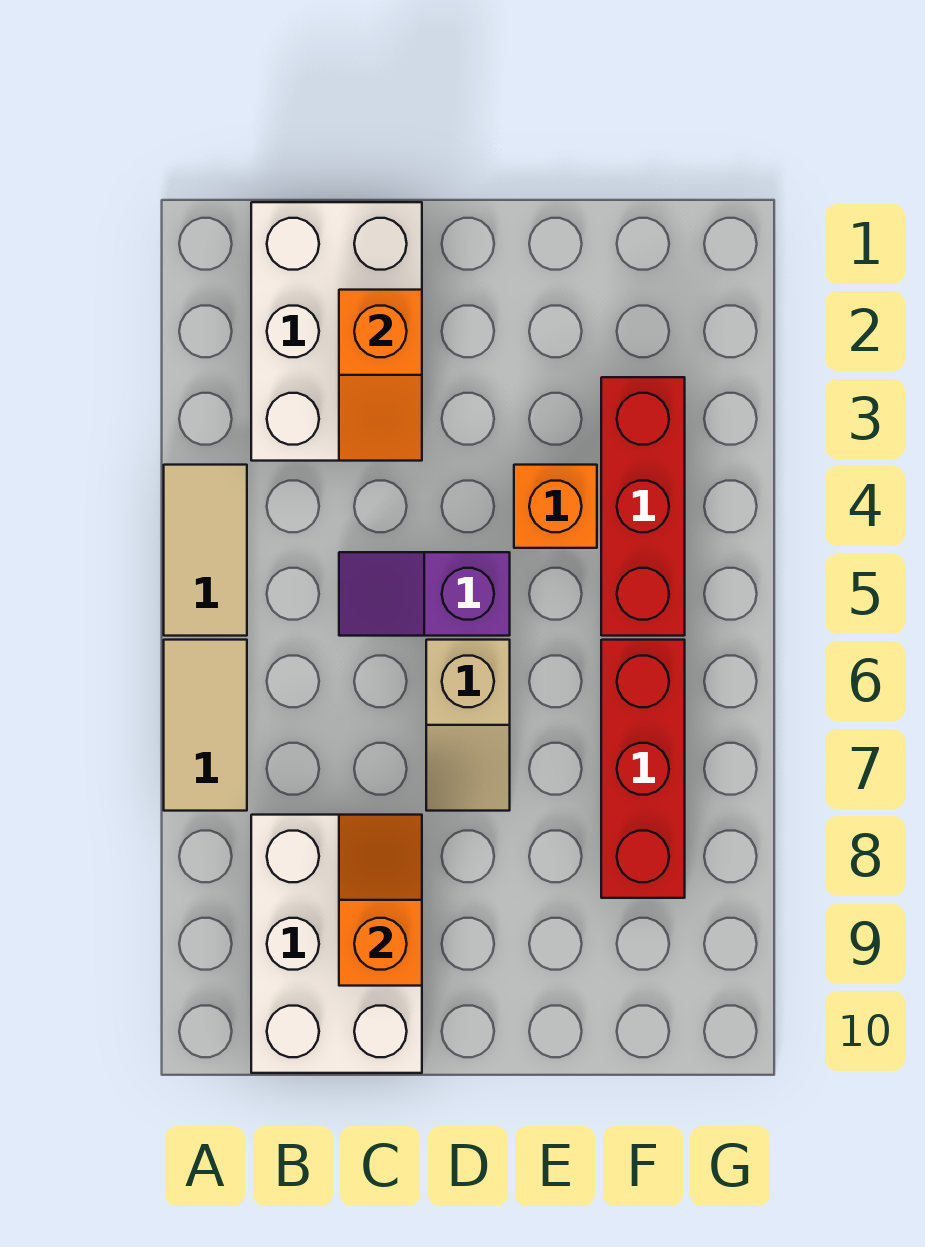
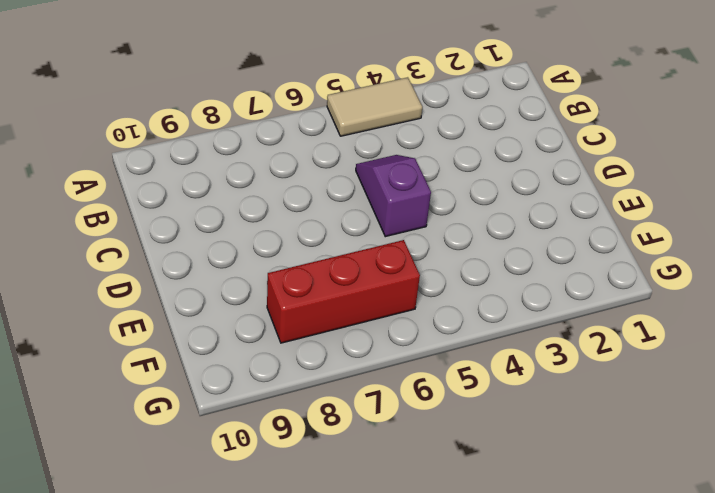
none -> tan tile A6:A7 level 1
none -> white brick B1:C3 level 1

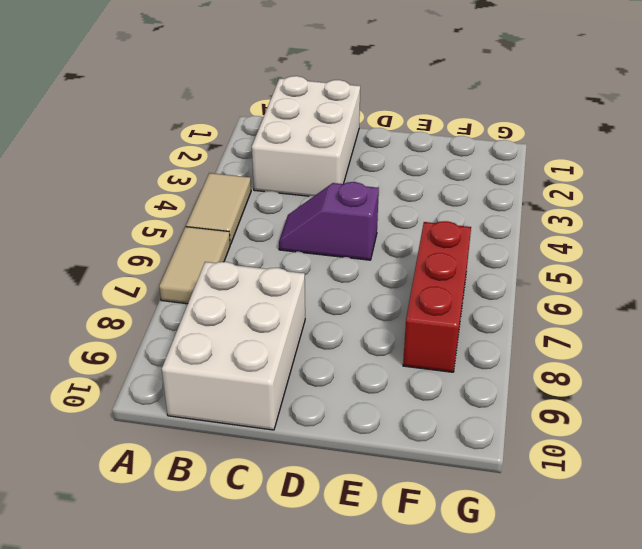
none -> tan slope D6:D7 level 1 top 6
none -> orange brick E4 level 1

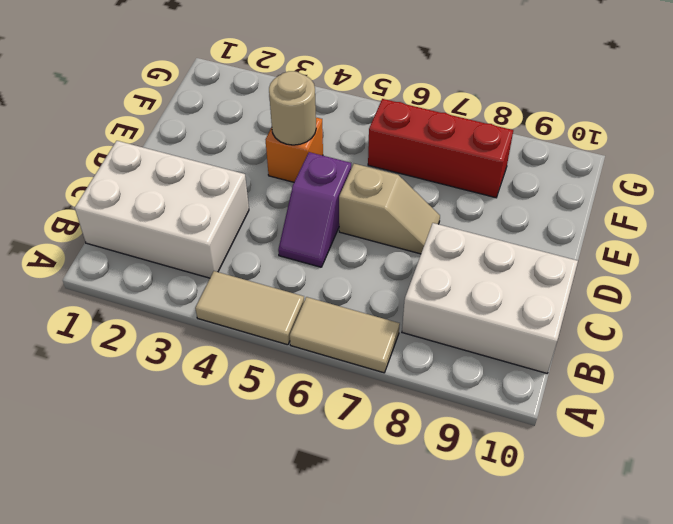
tan round brick E4 level 2 -> none
none -> red brick F3:F5 level 1
none -> orange slope C2:C3 level 2 top 2

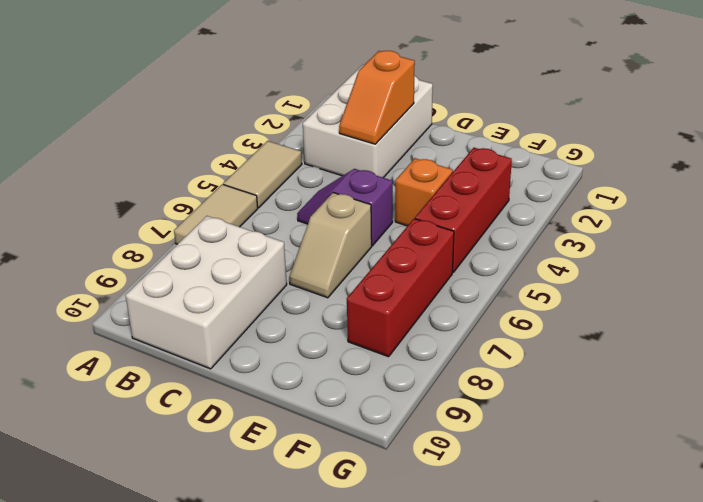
none -> orange slope C8:C9 level 2 top 9

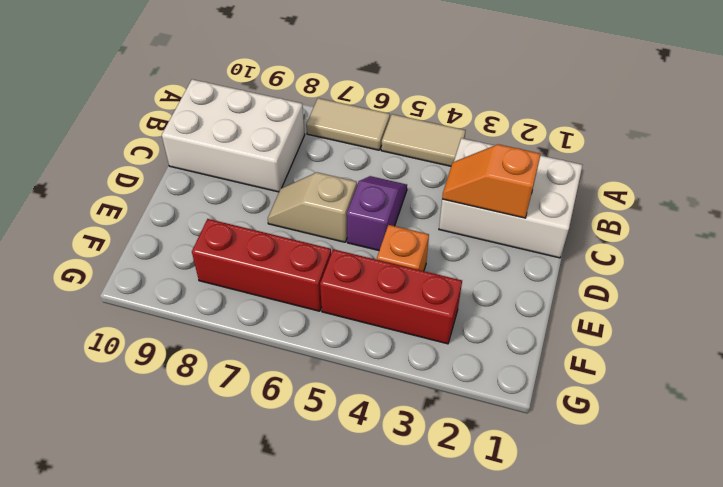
none -> orange slope C8:C9 level 2 top 9

